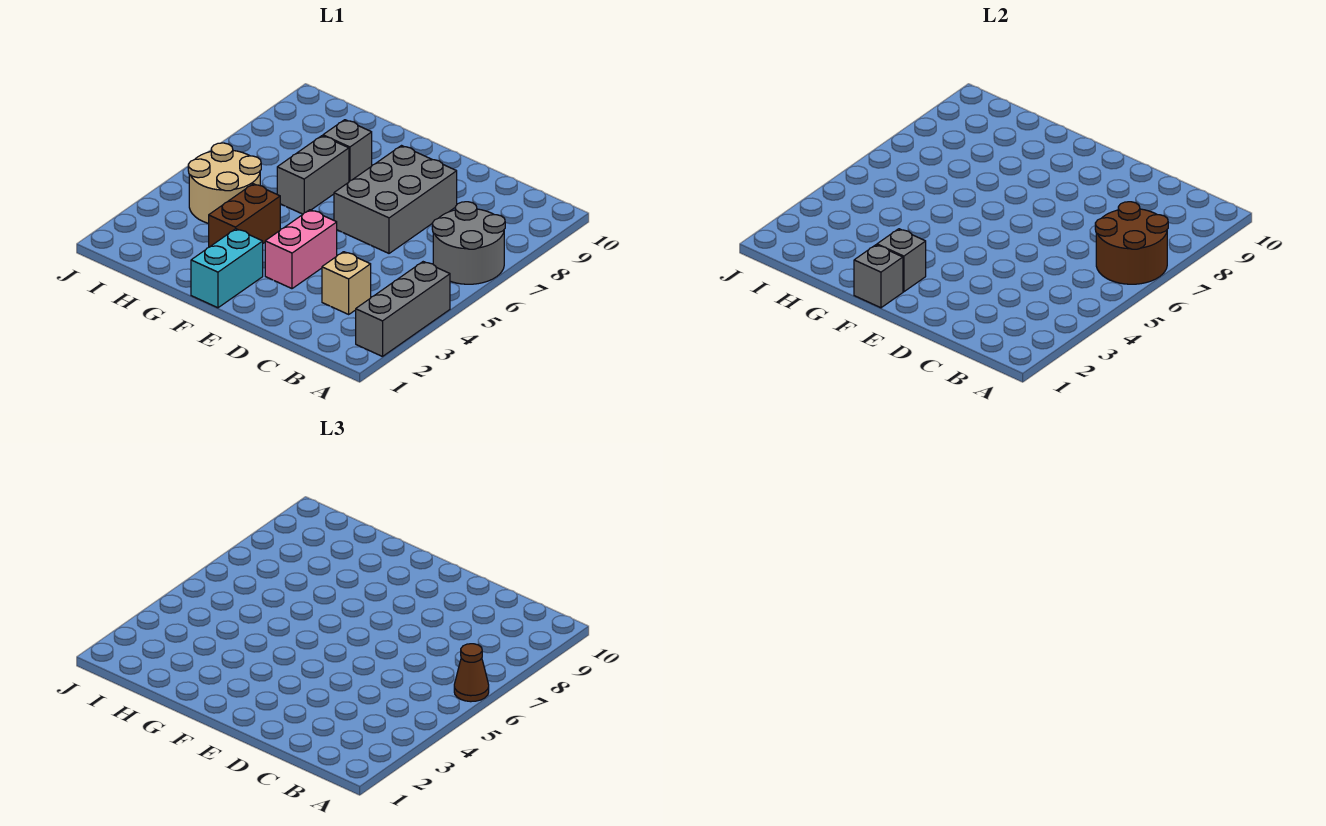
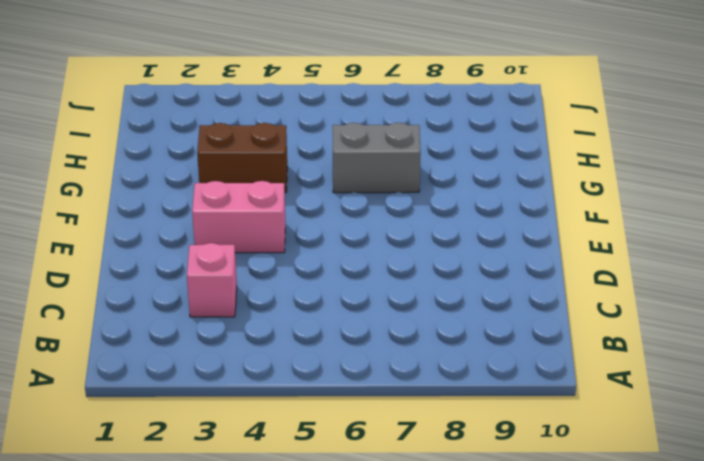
pink brick C3 level 1 -> tan brick C3 level 1
none -> grey brick A2:A4 level 1
none -> grey round brick A6:B7 level 1
none -> grey brick D6:E8 level 1

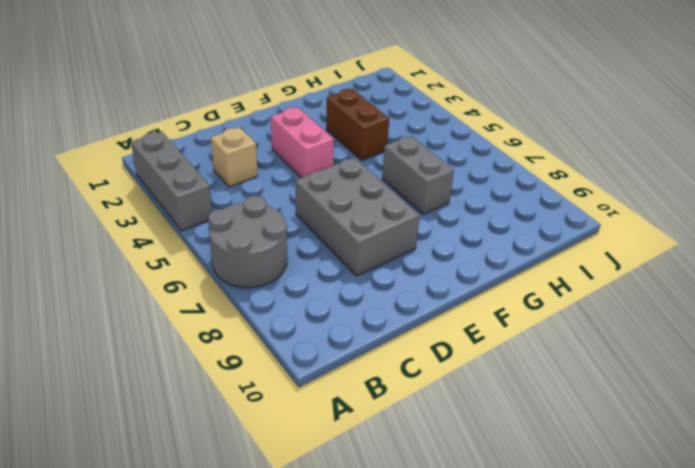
none -> cyan brick F1:F2 level 1
none -> grey brick G8 level 1
none -> tan round brick H4:I5 level 1

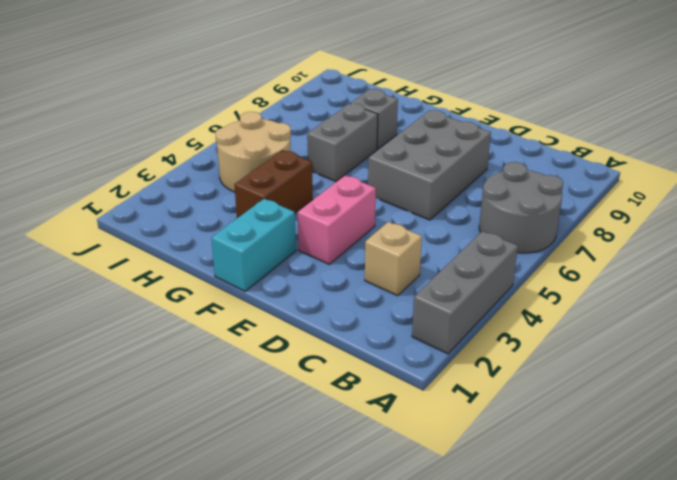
none -> brown round brick A6:B7 level 2
none -> grey brick F1 level 2
none -> grey brick F2 level 2

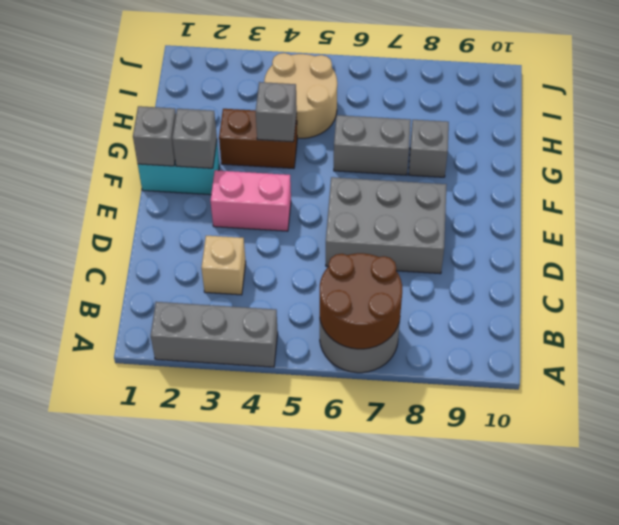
grey brick G4 level 2 -> none
none -> brown cone A6 level 3

